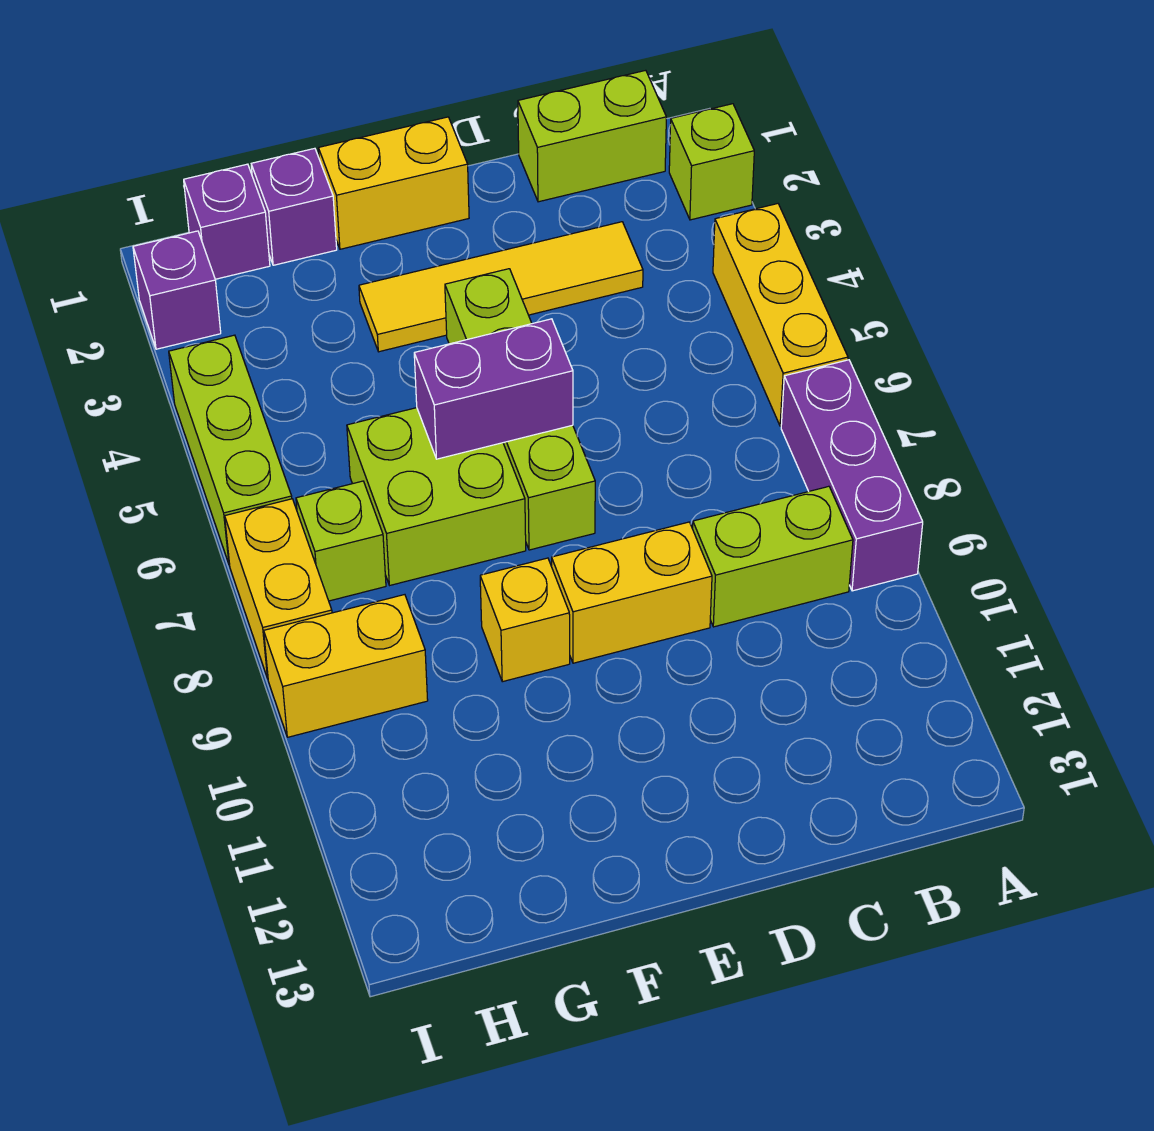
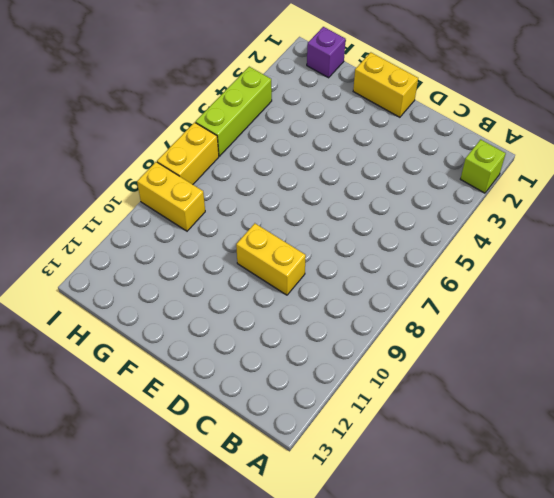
none -> yellow brick A4:A6 level 1
none -> purple brick A7:A9 level 1
none -> lime brick B1:C1 level 1

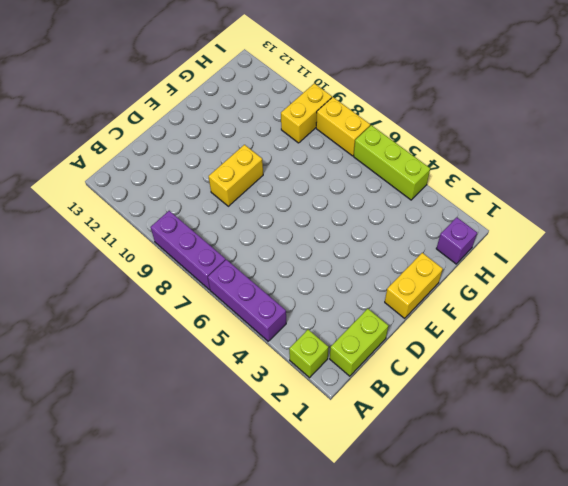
purple brick A4:A6 level 1 -> yellow brick A4:A6 level 1
none -> lime brick B9:C9 level 1
none -> yellow tile C3:F3 level 1
none -> lime brick E4:E7 level 1

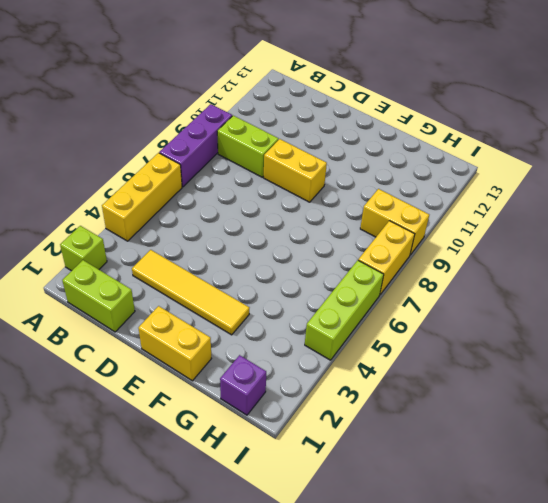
none -> lime brick E4:E7 level 1
none -> lime brick F6:G7 level 1
none -> yellow brick F9 level 1

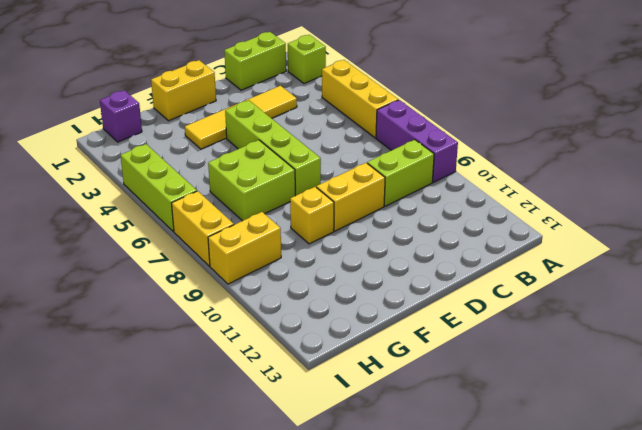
none -> purple brick G1 level 1
none -> lime brick H7 level 1
none -> purple brick I2 level 1

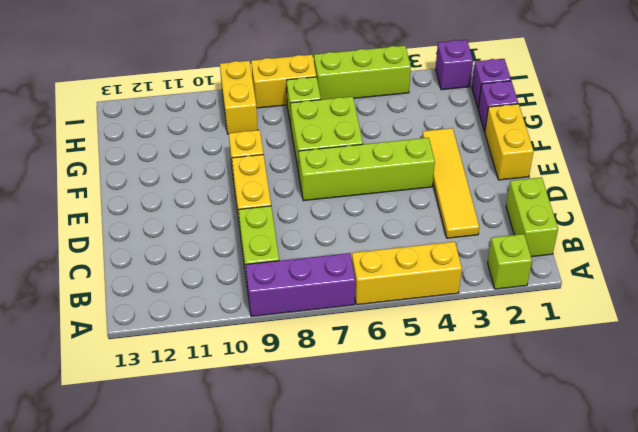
none -> purple brick E6:F6 level 2

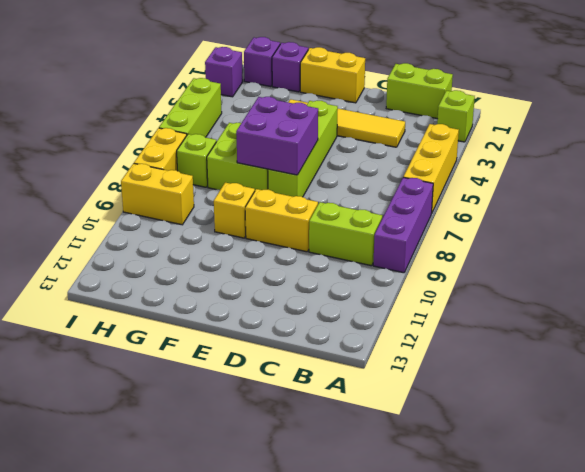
purple brick E6:F7 level 2 -> purple brick E6:F6 level 2

